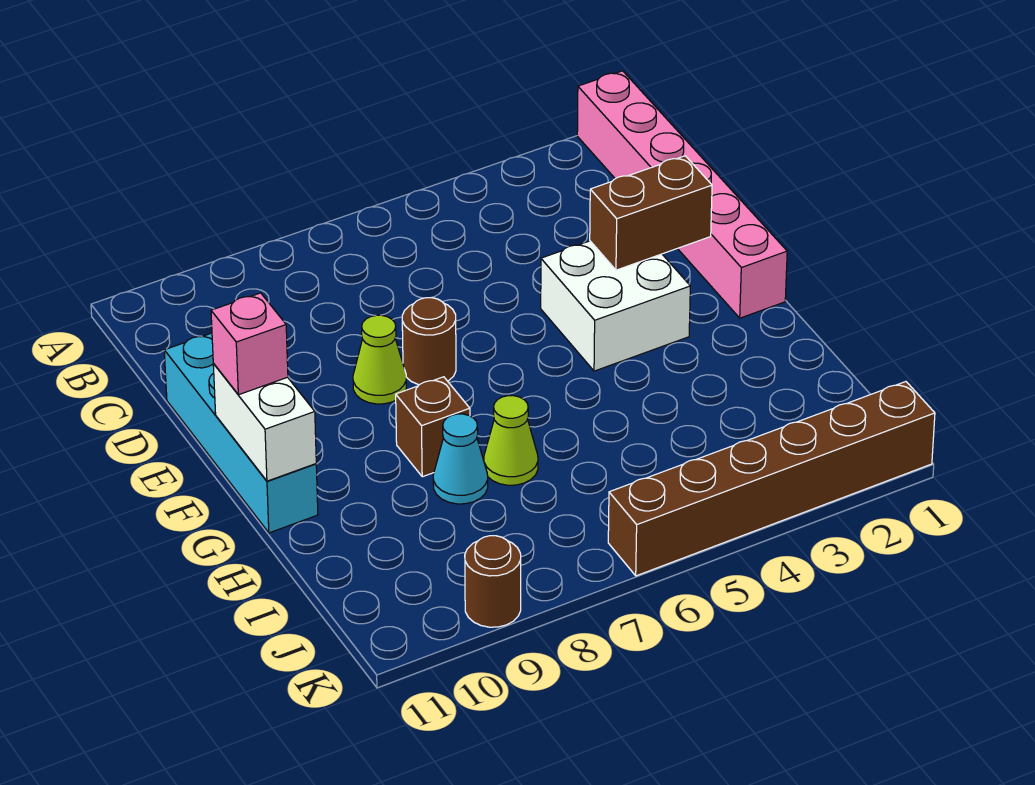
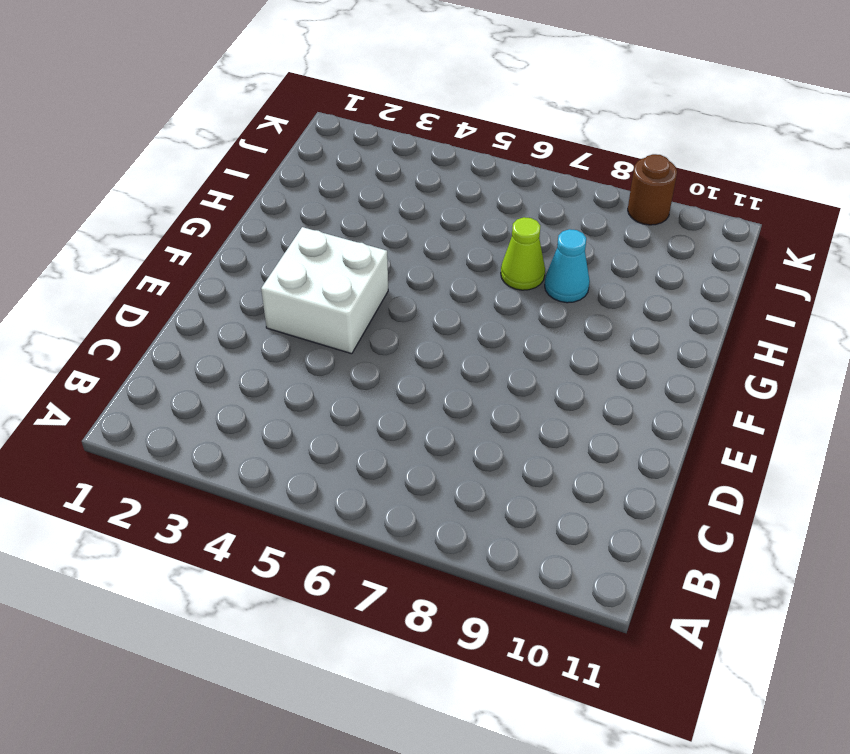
none -> pink brick A1:F1 level 1
none -> cyan brick D11:G11 level 1
none -> brown round brick E7 level 1

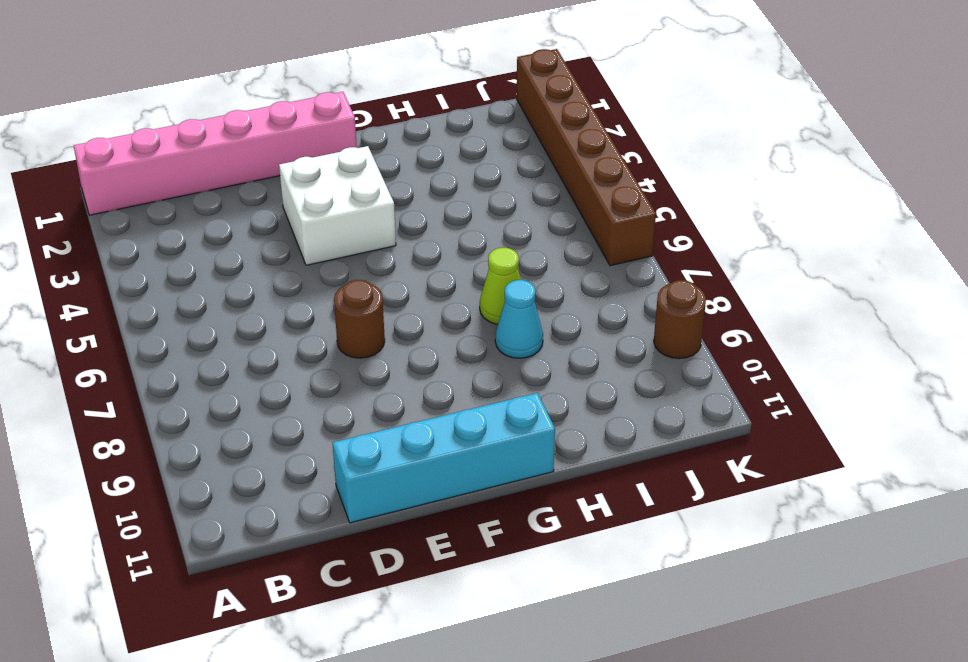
none -> lime cone E8 level 1
none -> brown brick G8 level 1
none -> brown brick E2:E3 level 2

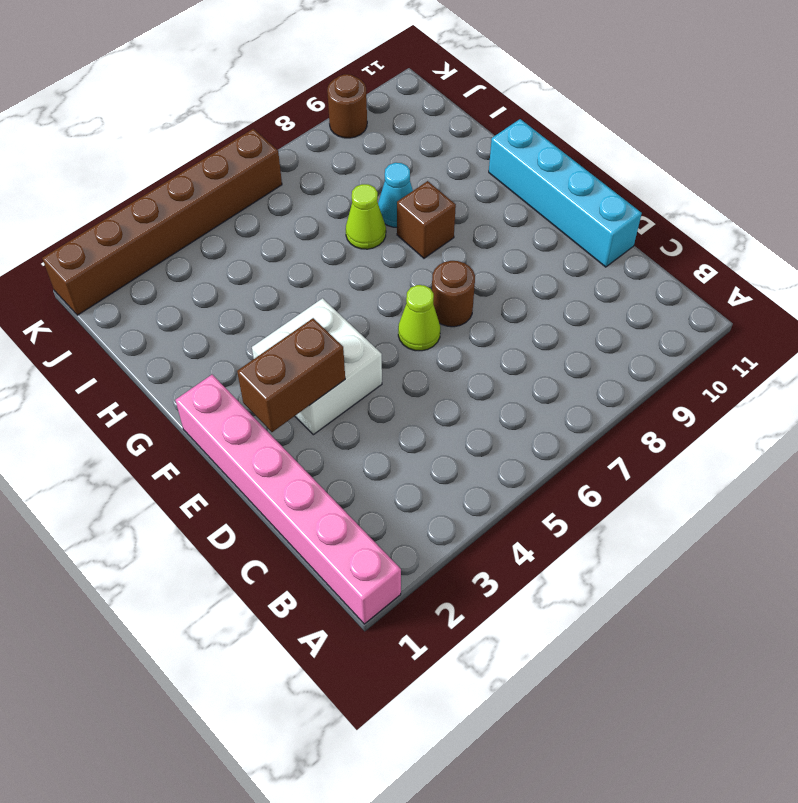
lime cone E6 level 1 -> lime cone E8 level 1
none -> white brick F11:G11 level 2
none -> pink brick F11 level 3

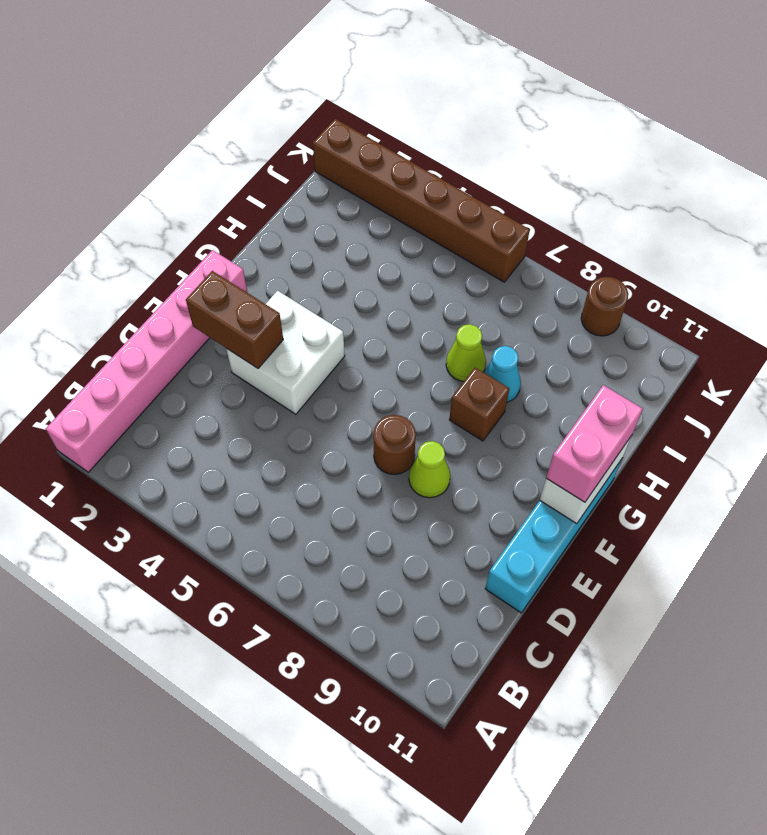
pink brick F11:G11 level 3 -> pink brick F11 level 3

